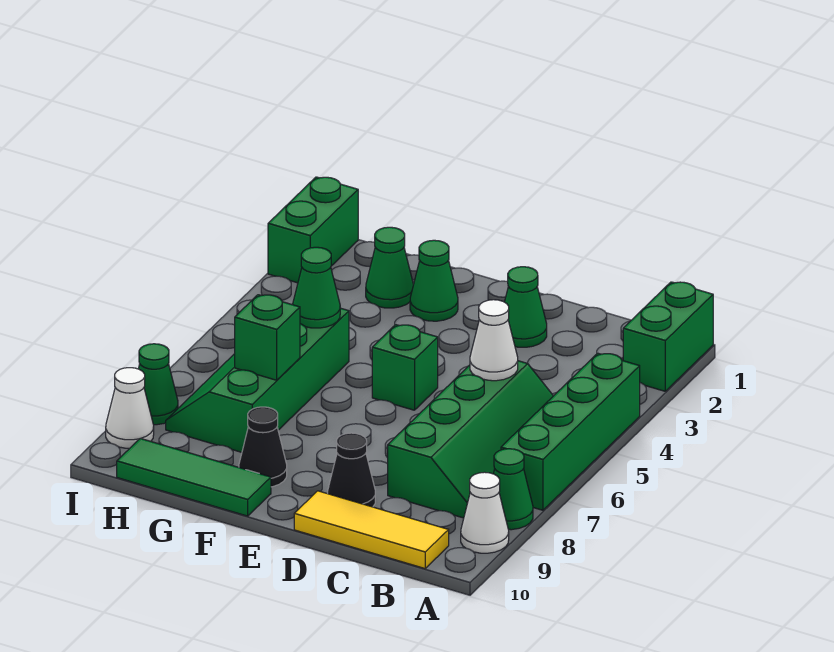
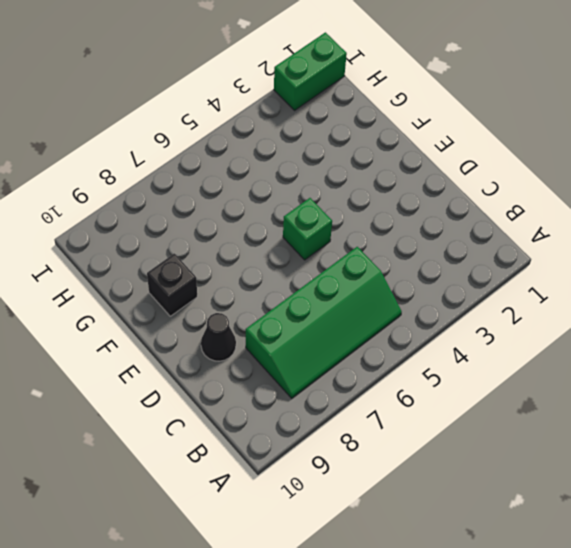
black brick F9 level 1 -> black cone F9 level 1
none -> green brick A1:A2 level 1
none -> green brick A4:A7 level 1
none -> green cone A8 level 1

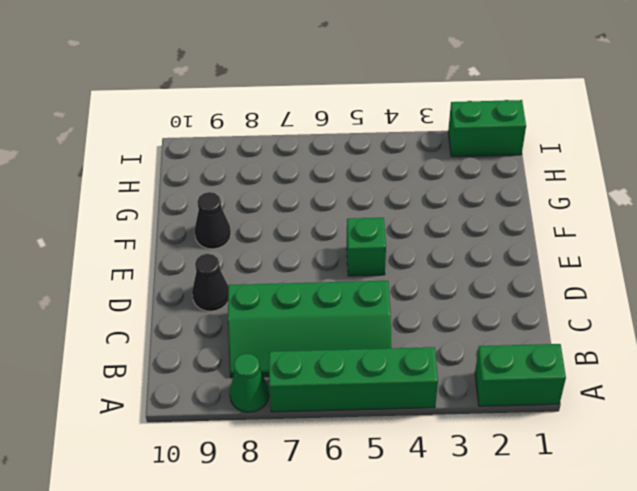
none -> white cone A9 level 1
none -> yellow tile B10:D10 level 1
none -> green cone D2 level 1

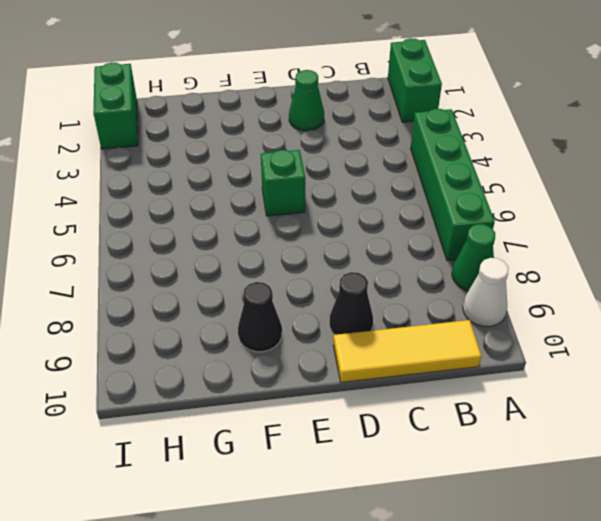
none -> green slope B5:C8 level 1 top C
none -> green cone F2 level 1
none -> green tile F10:H10 level 1

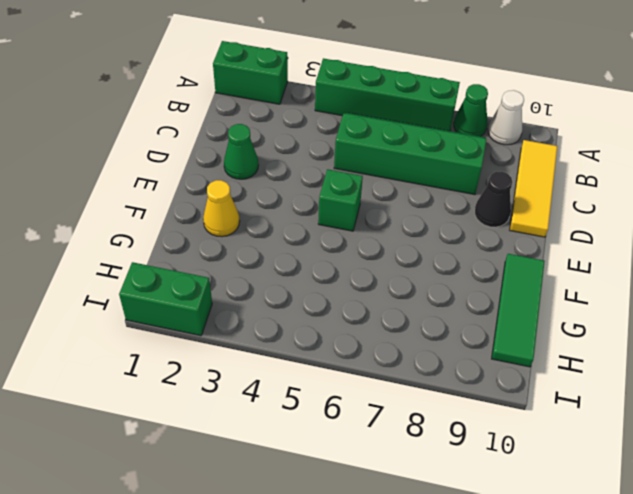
yellow cone F2 level 1 -> green cone F2 level 1
none -> black cone F9 level 1
none -> green cone G2 level 1
none -> green slope G5:H8 level 1 top G

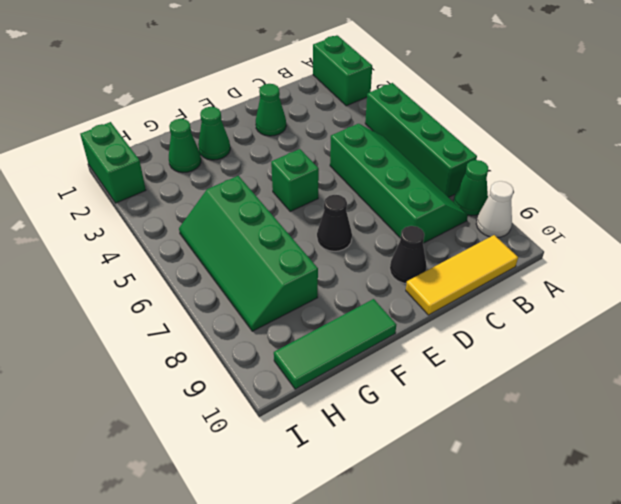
black cone E7 level 1 -> black cone F9 level 1
none -> green cone I8 level 1
none -> white cone I9 level 1
none -> white cone C5 level 2

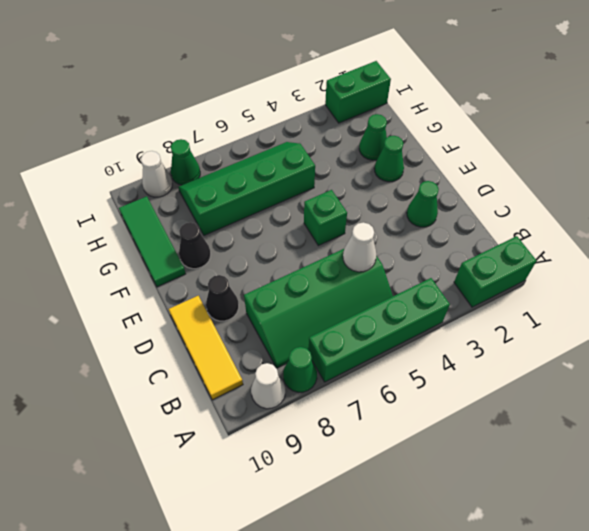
none -> green cone G5 level 2
none -> green brick G7 level 2

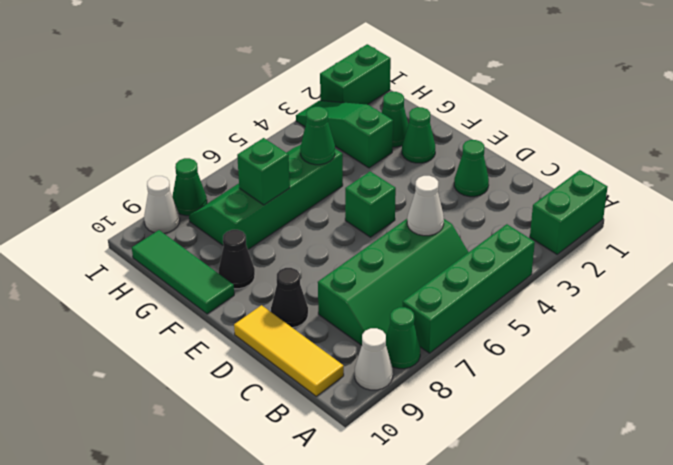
green slope G3:I3 level 1 top G -> none

